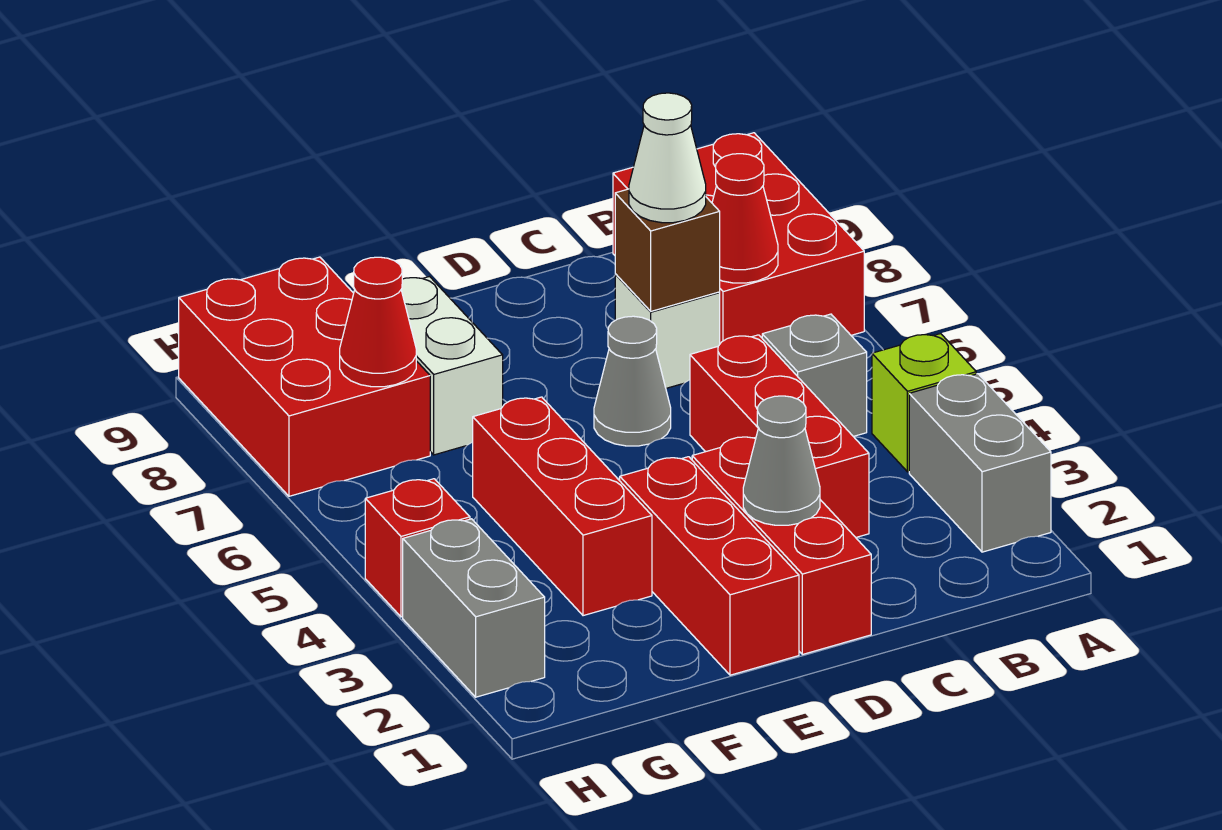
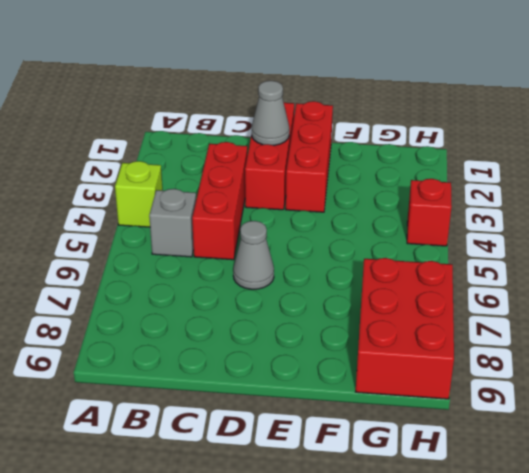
none -> grey brick A2:A3 level 1
none -> red brick A7:B9 level 1
none -> white brick C7 level 1

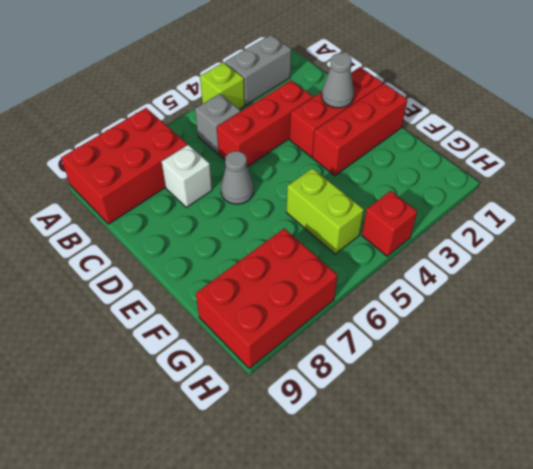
lime brick F5:G5 level 1 -> red brick F3:F5 level 1
none -> white brick F7:F8 level 1
none -> grey brick H2:H3 level 1
none -> red cone B7 level 2

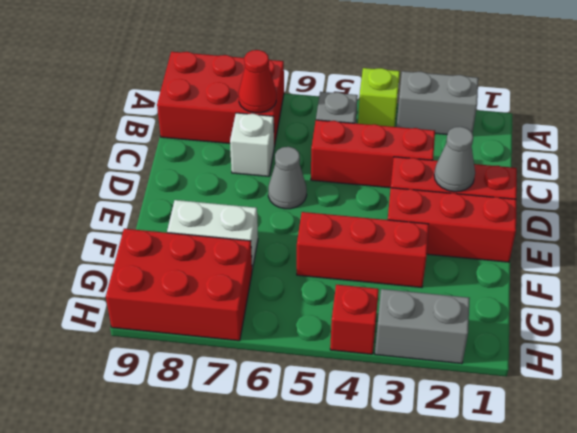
none -> brown brick C7 level 2
none -> red cone G7 level 2
none -> white cone C7 level 3

